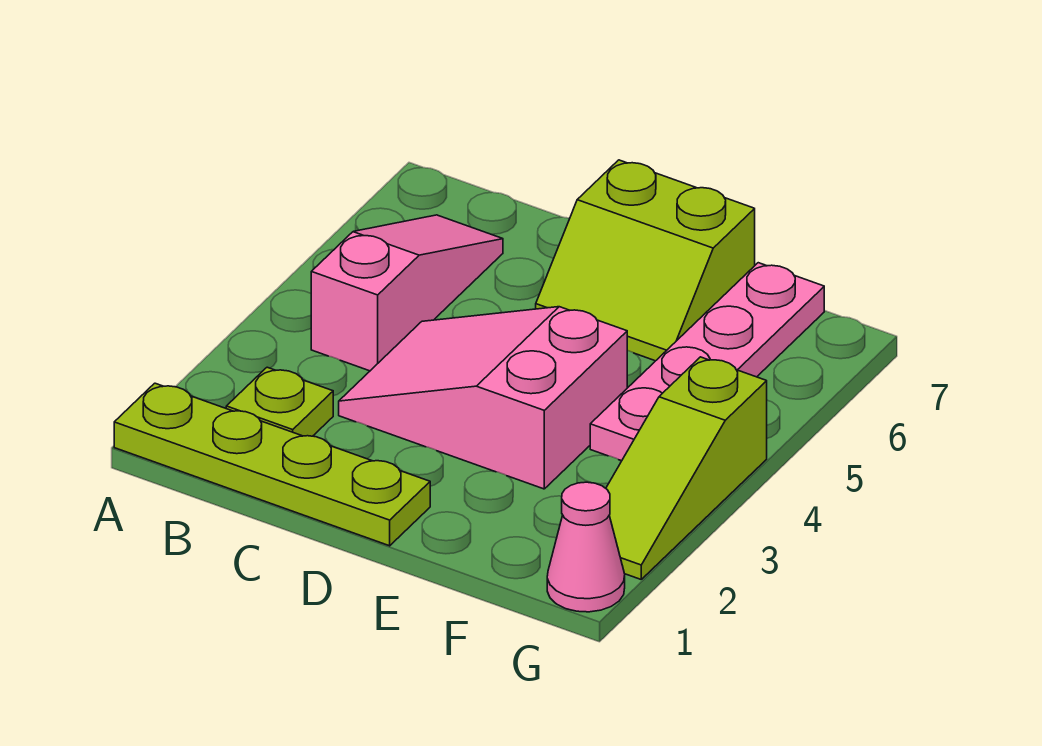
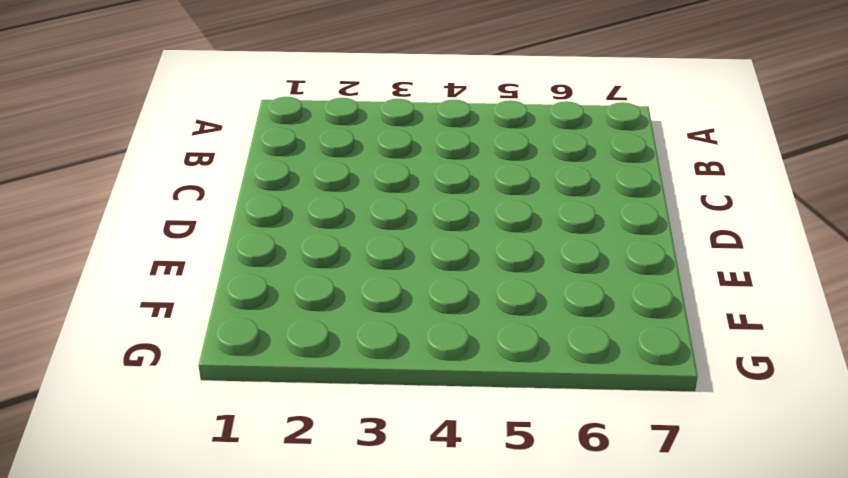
none -> lime plate A1:D1 level 1
none -> lime plate B2 level 1

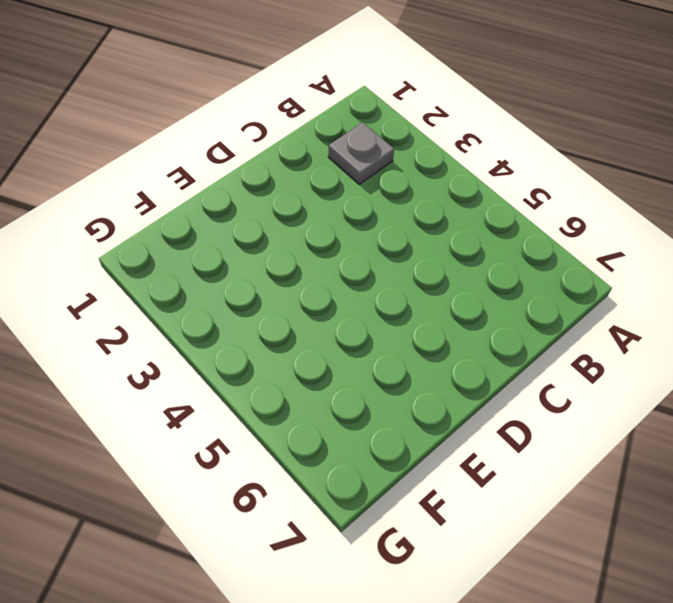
grey plate B2 level 1 -> lime plate B2 level 1
none -> lime plate A1:D1 level 1
none -> pink slope B4:B6 level 1 top 4

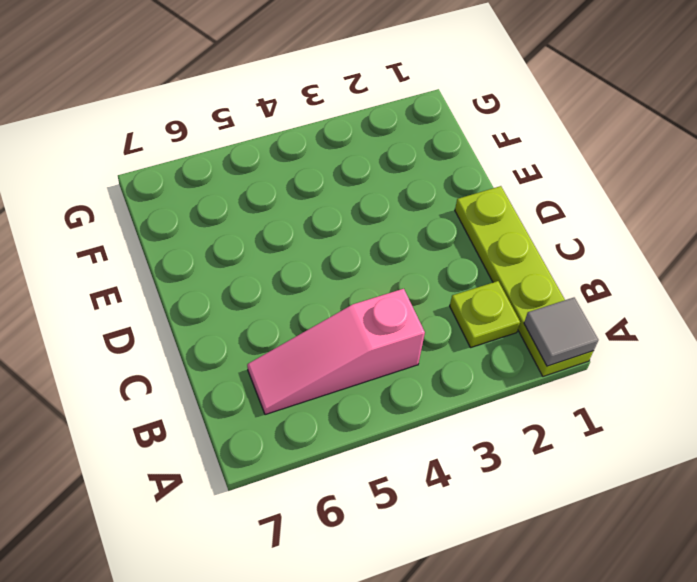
grey tile A1 level 2 -> none
none -> pink slope C3:E4 level 1 top E
none -> lime slope D6:E7 level 1 top 7

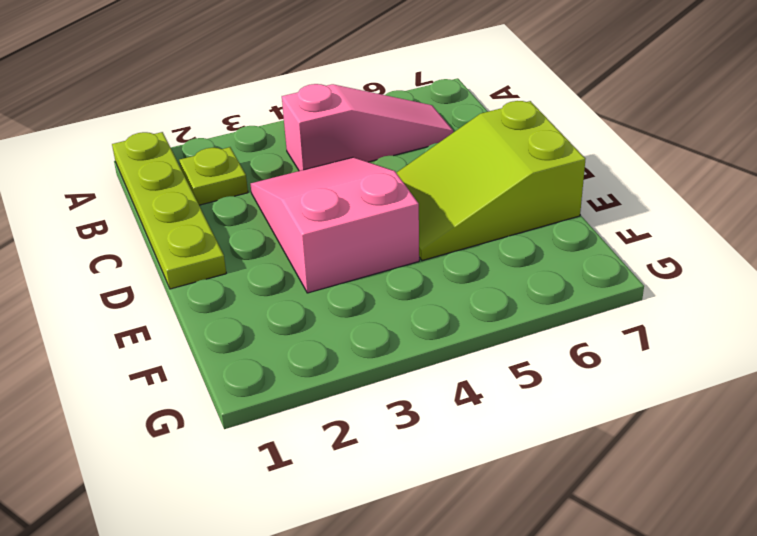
lime slope D5:E7 level 1 top 7 -> lime slope D6:E7 level 1 top 7
none -> pink plate F4:F7 level 1
none -> pink cone G1 level 1

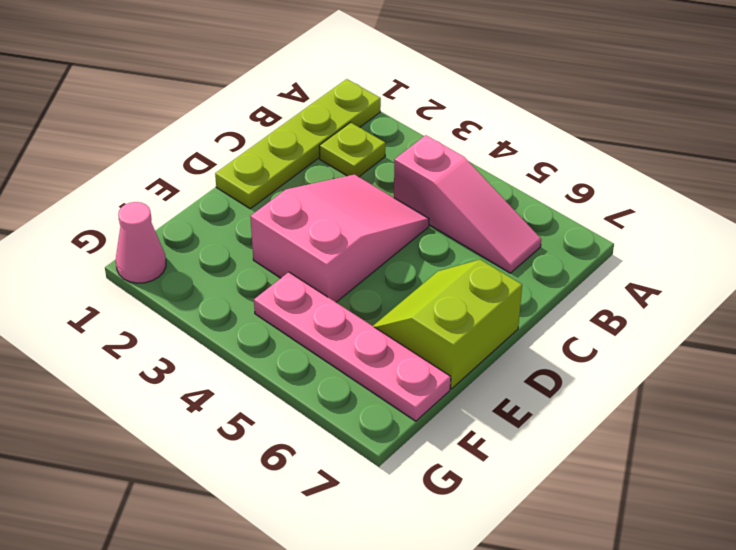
none -> lime slope G2:G4 level 1 top 4

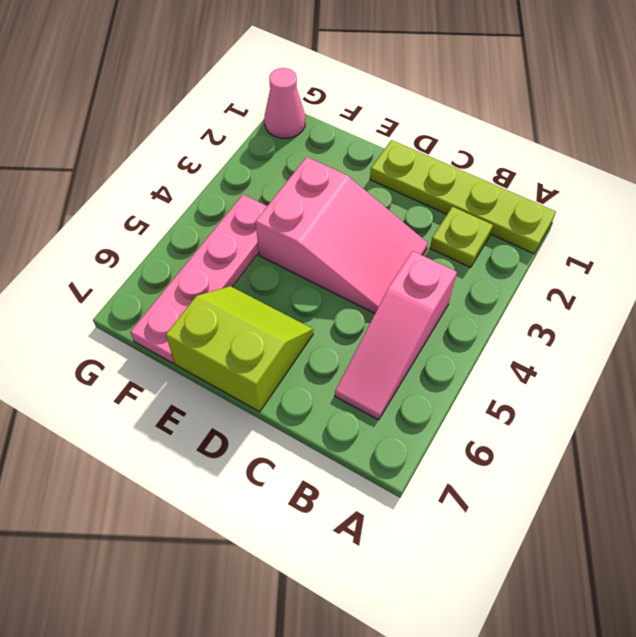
none -> lime slope G2:G4 level 1 top 4

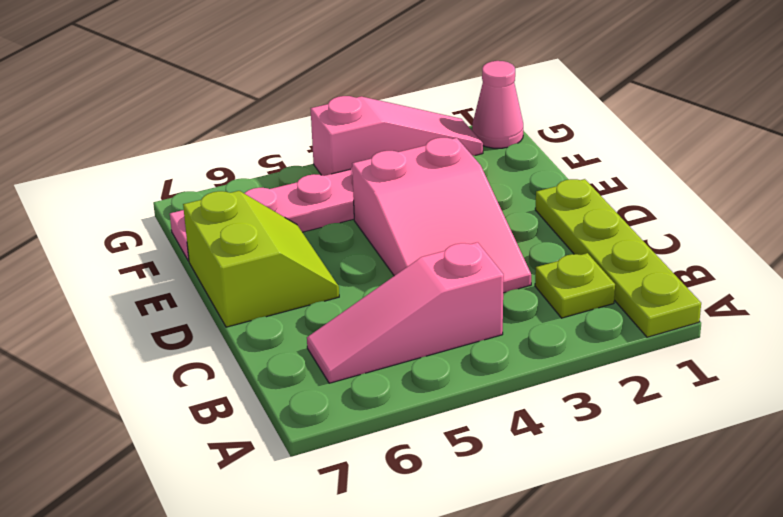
pink slope G2:G4 level 1 top 4 -> lime slope G2:G4 level 1 top 4

